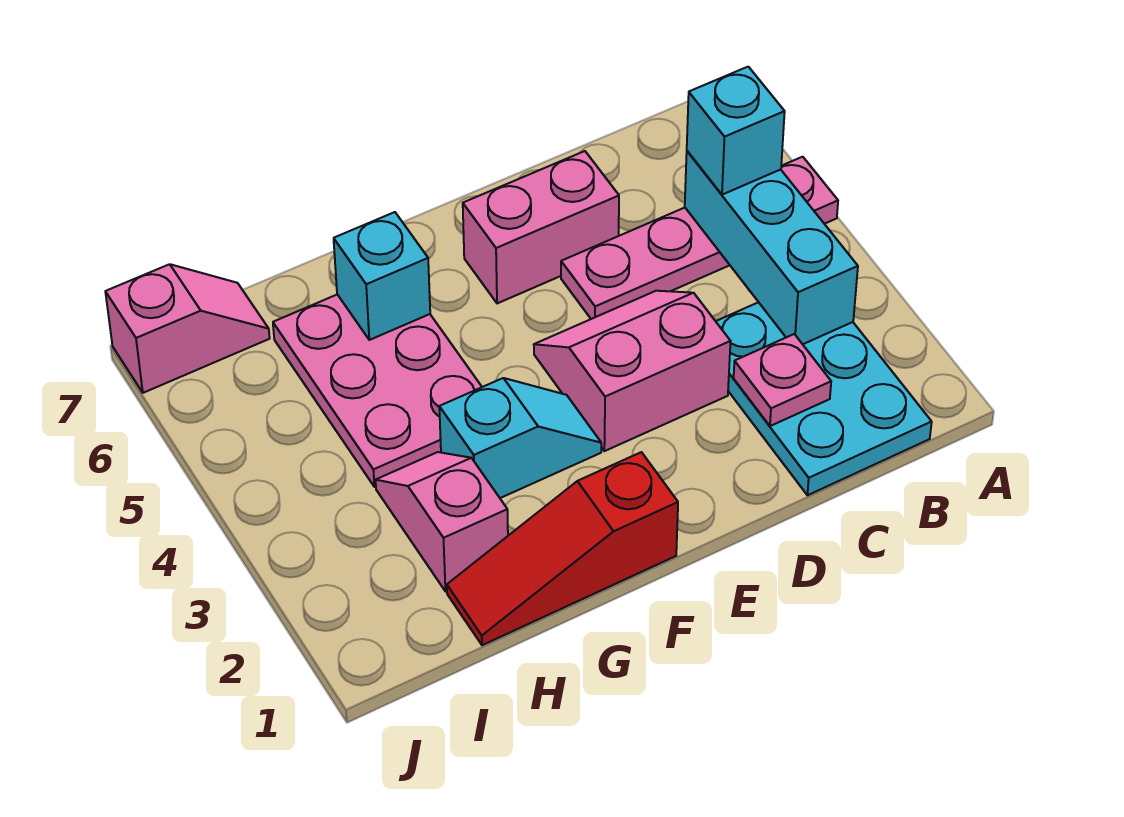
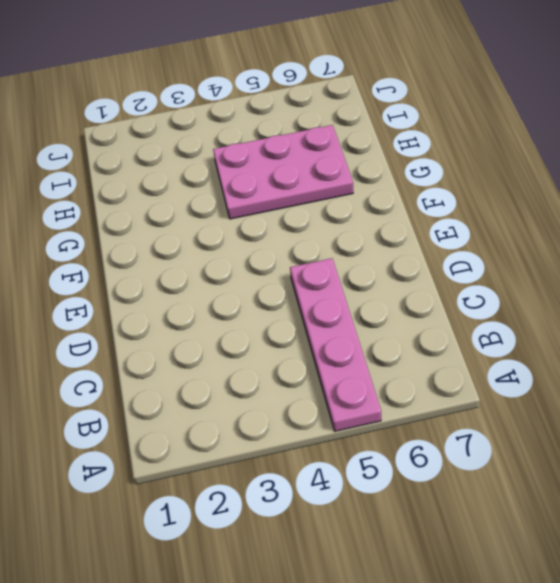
none -> cyan plate B1:C3 level 1
none -> pink slope D3:E4 level 1 top 3
none -> pink brick D6:E6 level 1

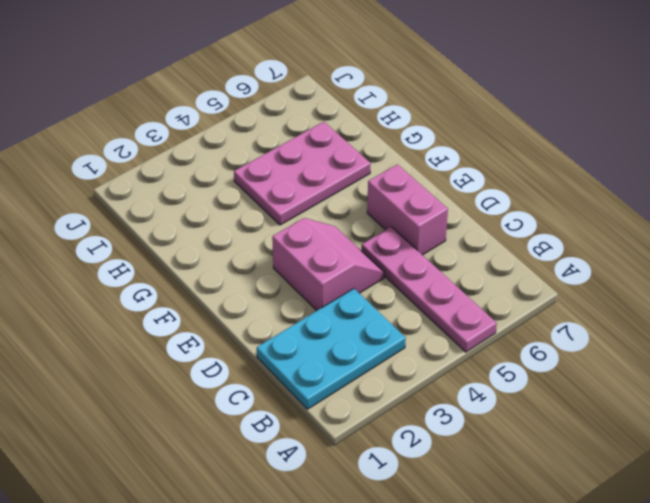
none -> red slope F1:H1 level 1 top F
none -> cyan slope F3:G3 level 1 top G
none -> pink slope H2:H3 level 1 top 2

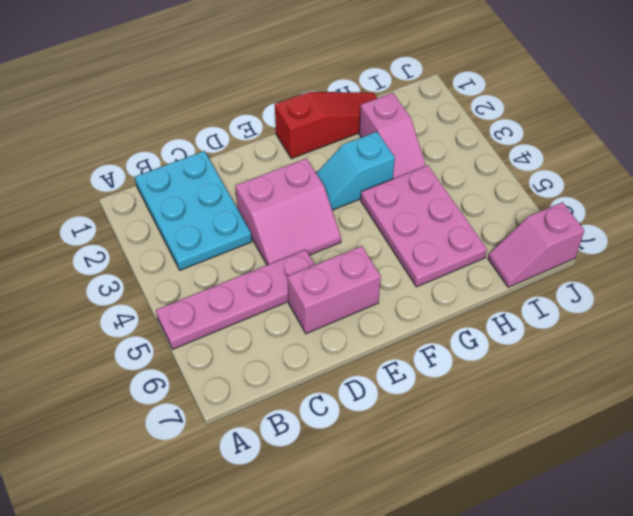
none -> cyan brick B3:B5 level 2
none -> pink plate C2 level 2
none -> cyan brick G6 level 2

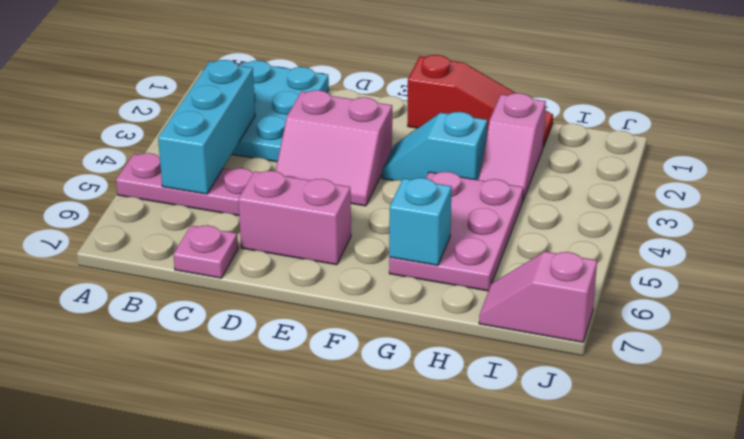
pink plate C7 level 1 -> pink plate C2 level 2
none -> cyan brick B5 level 3

